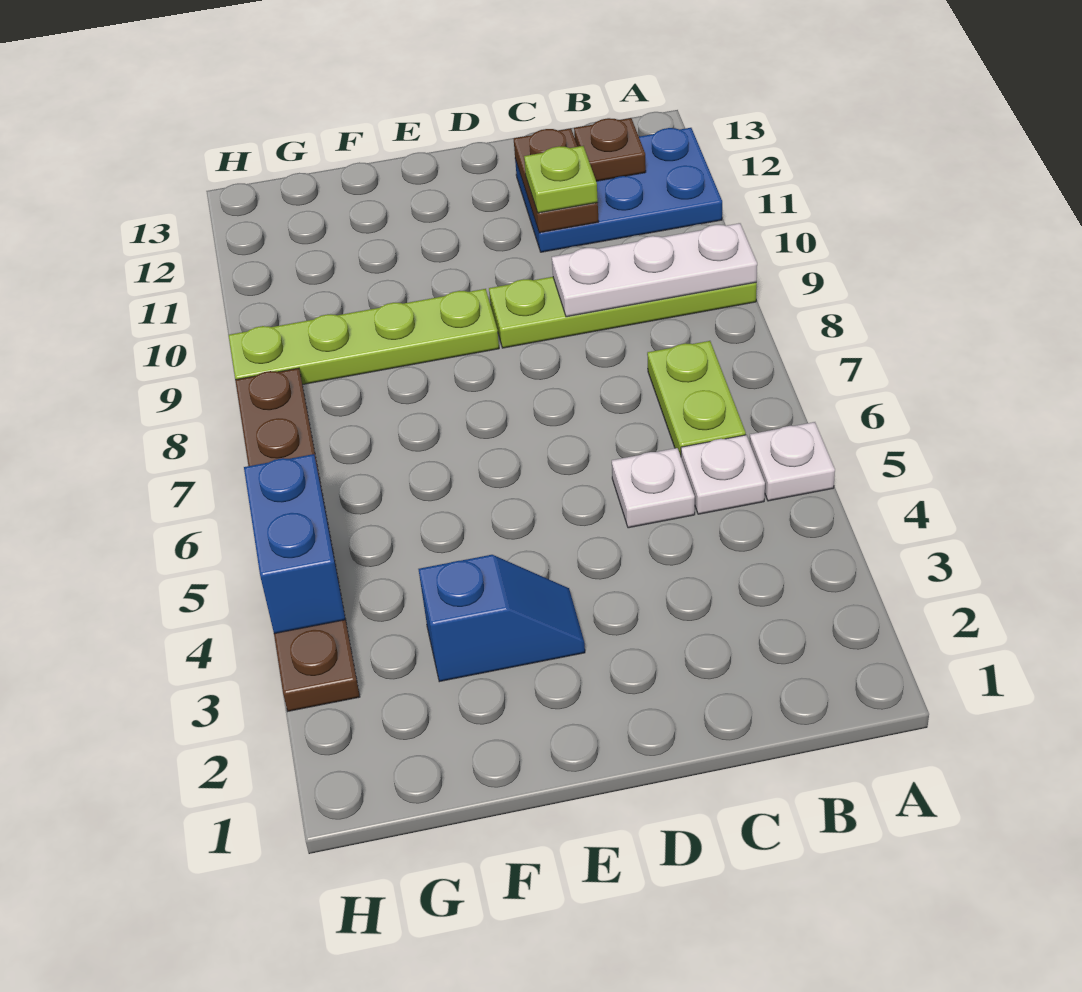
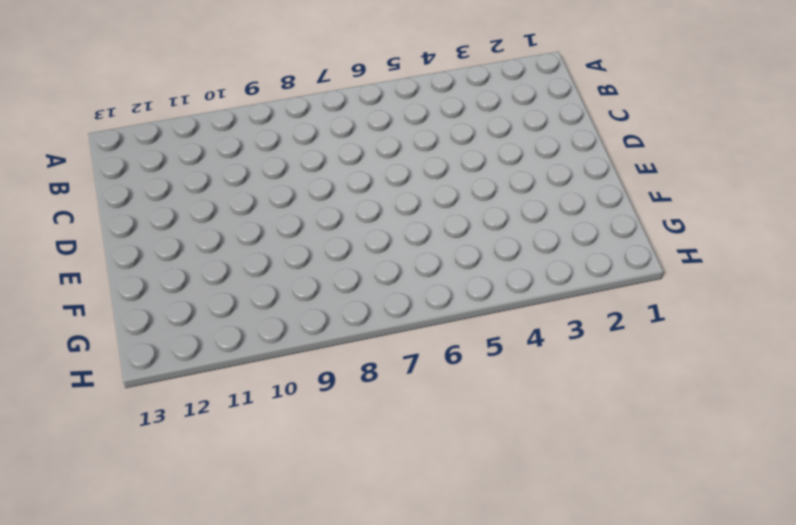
none -> white plate A5 level 1
none -> lime plate A9:D9 level 1
none -> blue plate A11:C12 level 1

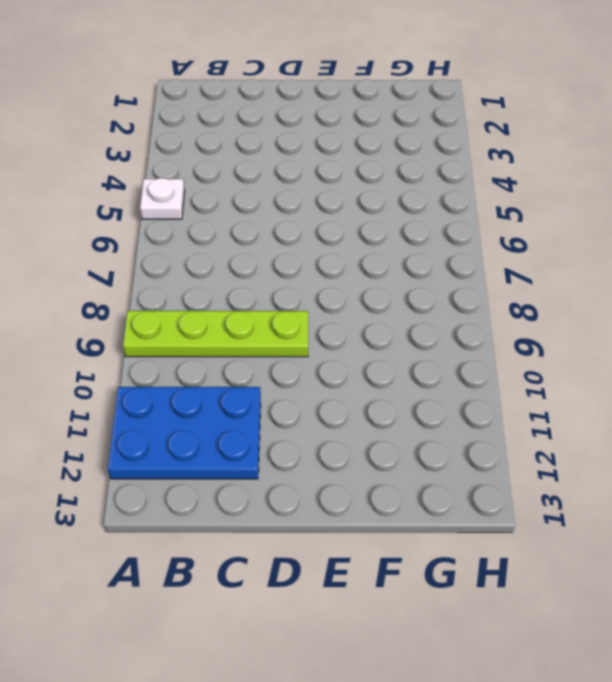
none -> white plate B5 level 1
none -> lime plate B6:B7 level 1
none -> white plate C5 level 1

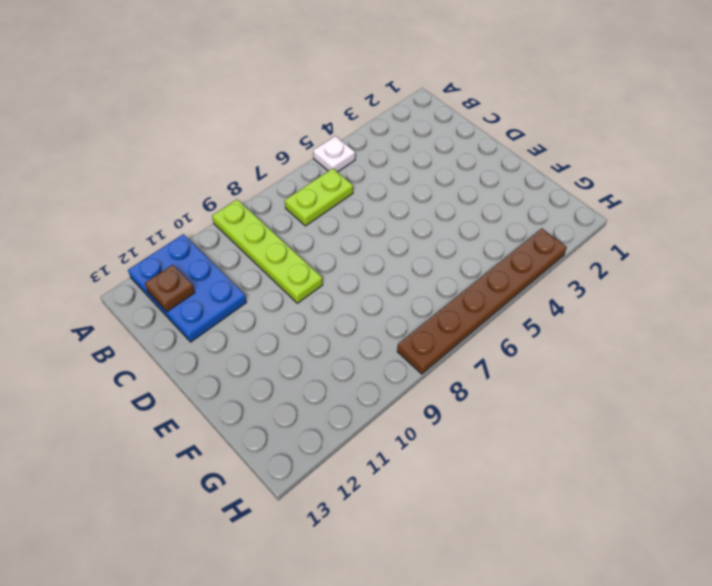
none -> white plate B5 level 1
none -> white plate C5 level 1
none -> blue slope E3:F3 level 1 top F

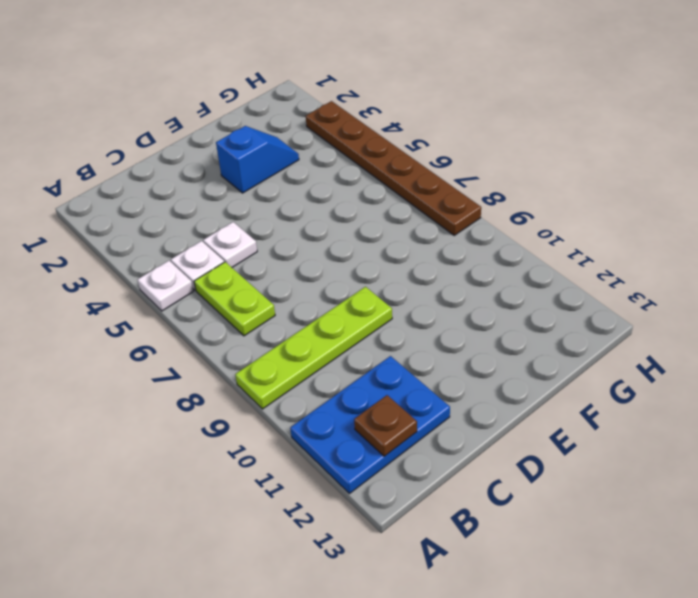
blue slope E3:F3 level 1 top E -> blue slope E3:F3 level 1 top F
none -> lime plate E9:H9 level 1
none -> white plate A9:C9 level 2
none -> brown plate C11:C12 level 2

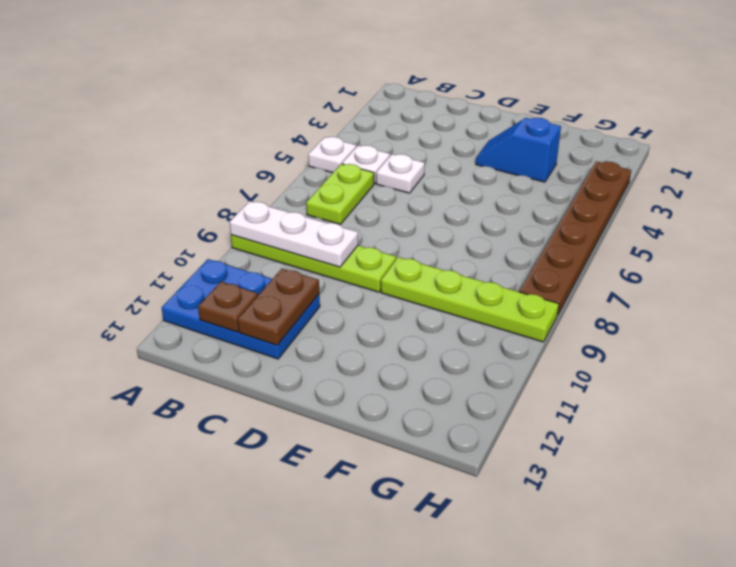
none -> blue brick H4:H5 level 2
none -> lime plate C11 level 3

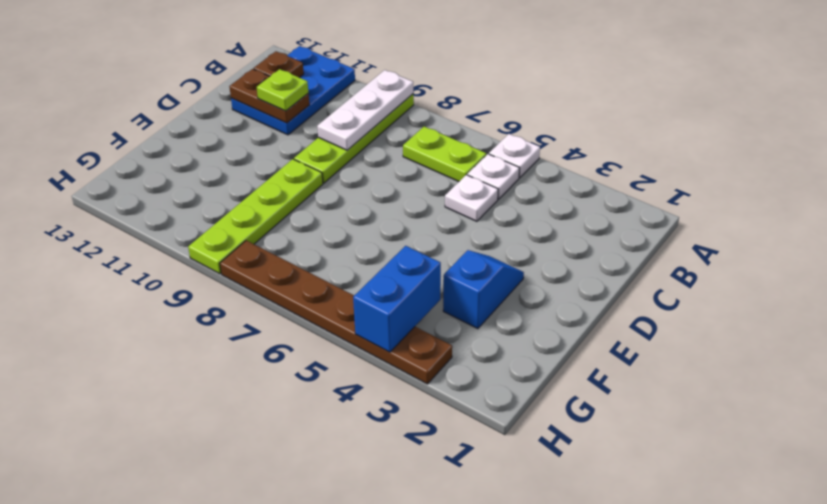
blue brick G4:H4 level 2 -> blue brick H4:H5 level 2

